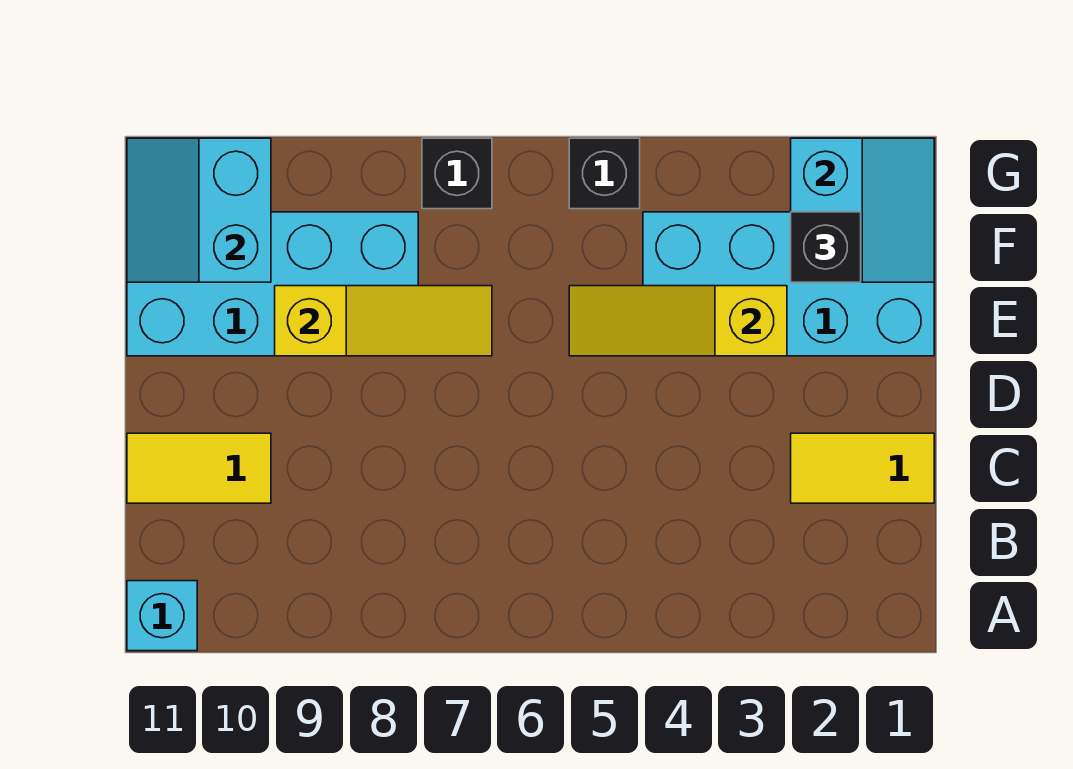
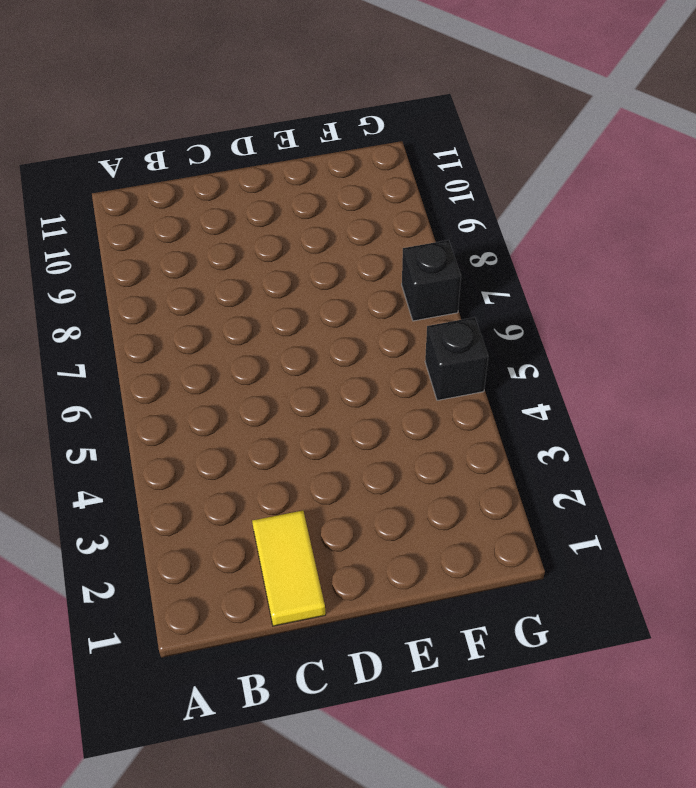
none -> cyan brick A11 level 1
none -> yellow tile C10:C11 level 1
none -> cyan brick E1:F4 level 1

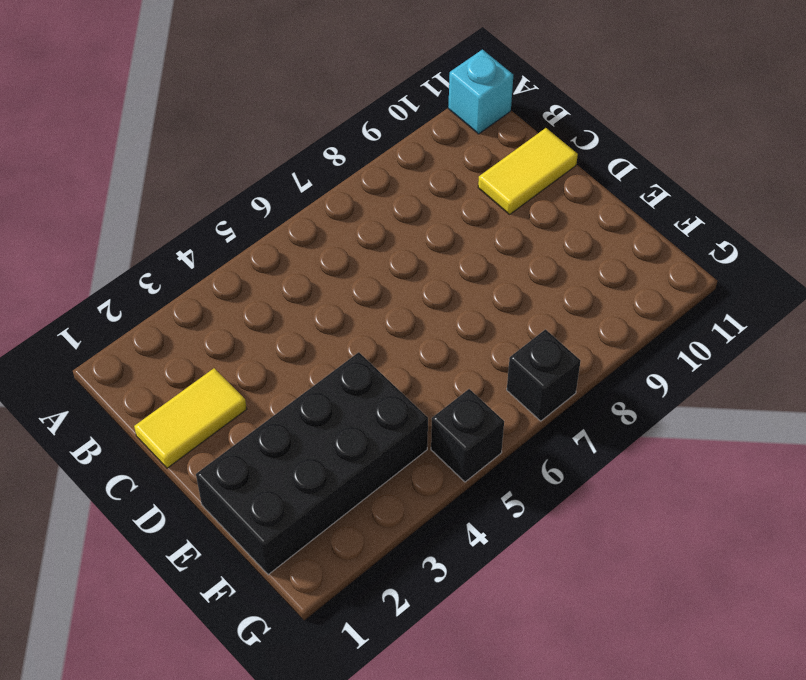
black brick E1:F4 level 1 -> cyan brick E1:F4 level 1
none -> cyan brick E8:F11 level 1
none -> yellow slope E3:E5 level 2 top 3
none -> yellow slope E7:E9 level 2 top 9

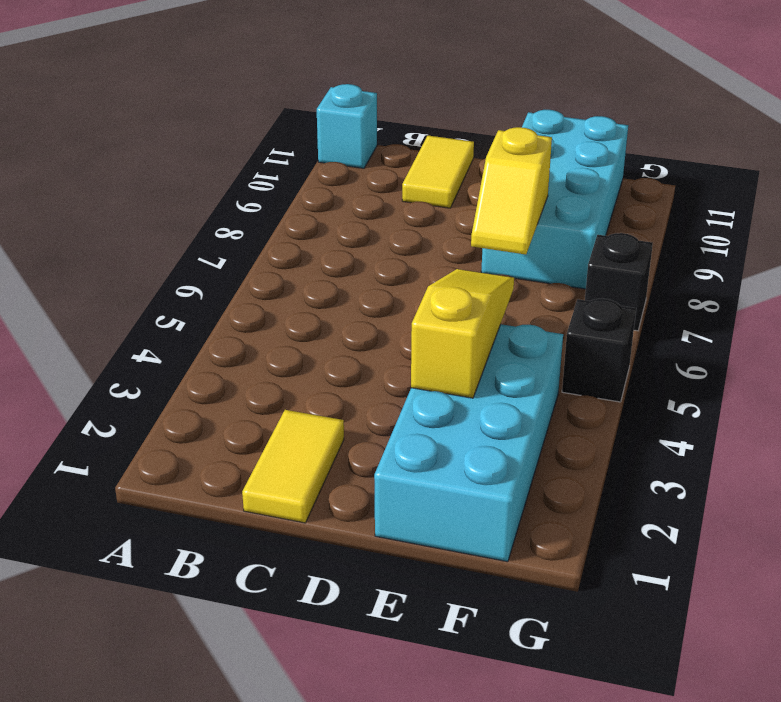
yellow slope E7:E8 level 2 top 8 -> yellow slope E7:E9 level 2 top 9
none -> cyan slope F1:G2 level 2 top 2
none -> cyan slope F10:G11 level 2 top 10
none -> black brick F2 level 3

